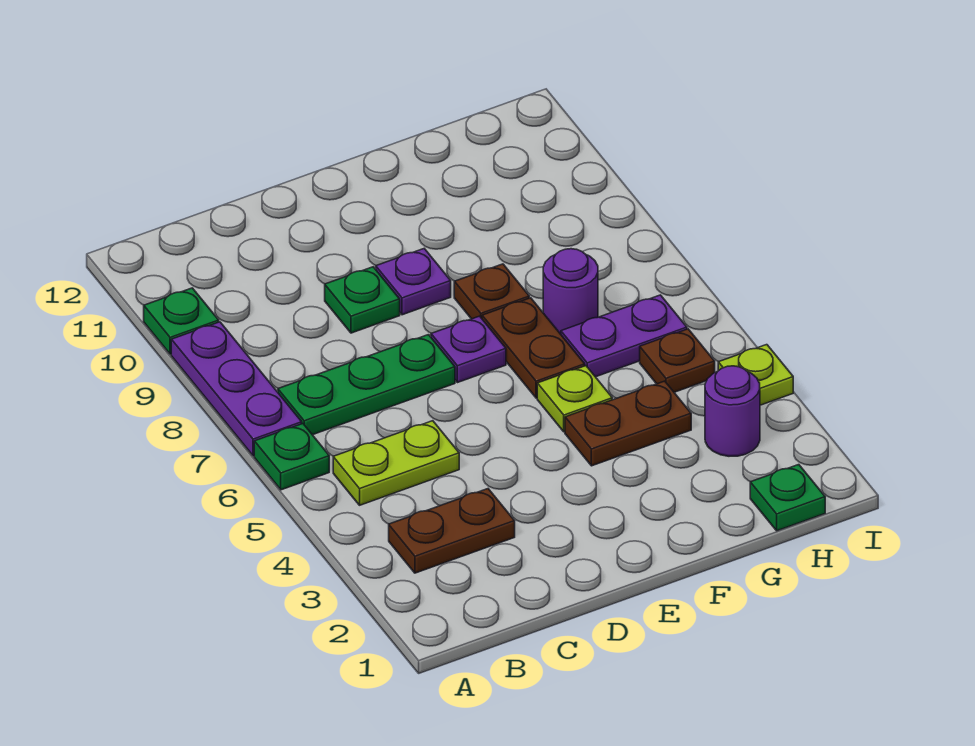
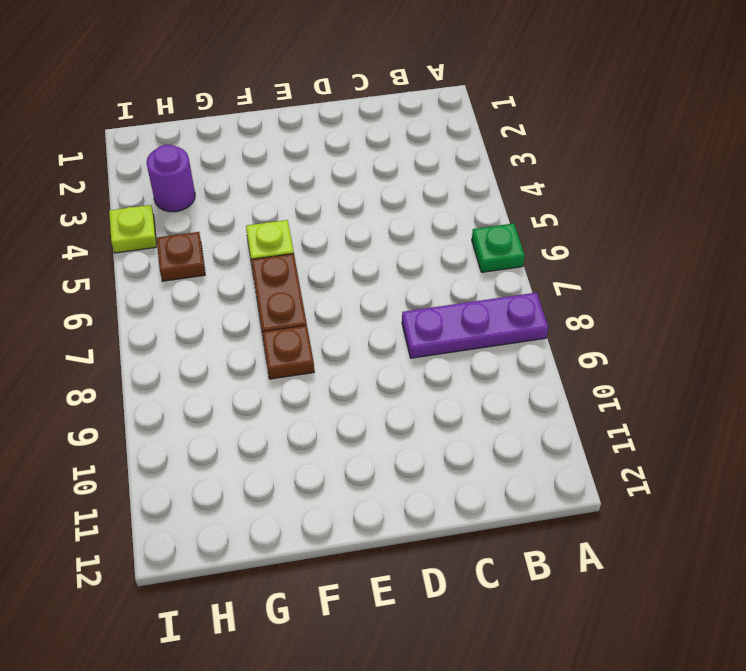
purple plate A8:C8 level 1 -> purple plate A7:A9 level 1
none -> green plate A10 level 1
none -> brown plate B3:C3 level 1
none -> lime plate B5:C5 level 1

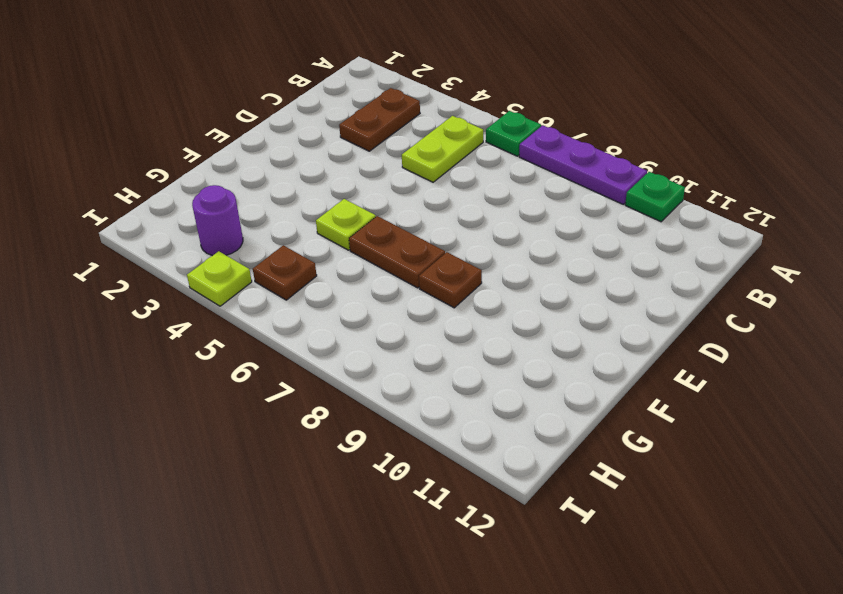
none -> green plate B7:D7 level 1
none -> green plate D9 level 1
none -> purple plate E7 level 1

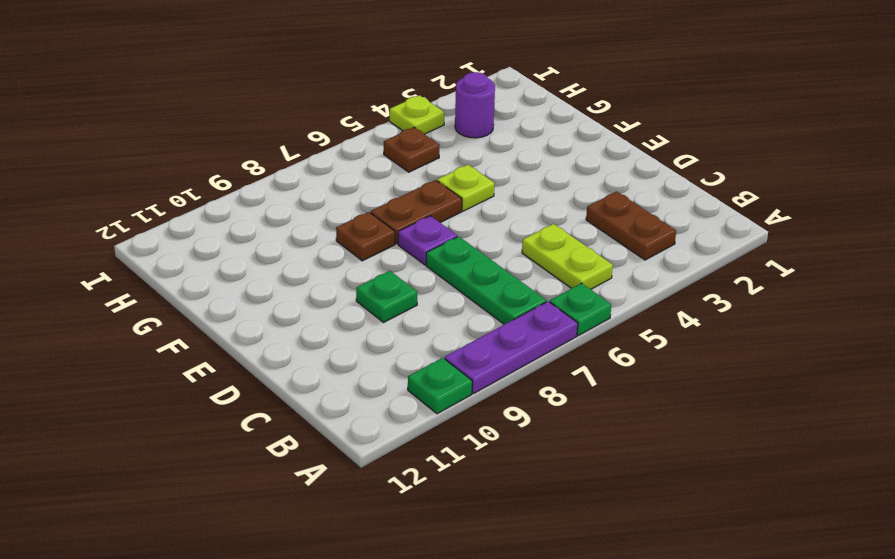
none -> purple plate E9 level 1
none -> brown plate F4:G4 level 1
none -> purple plate G6:H6 level 1

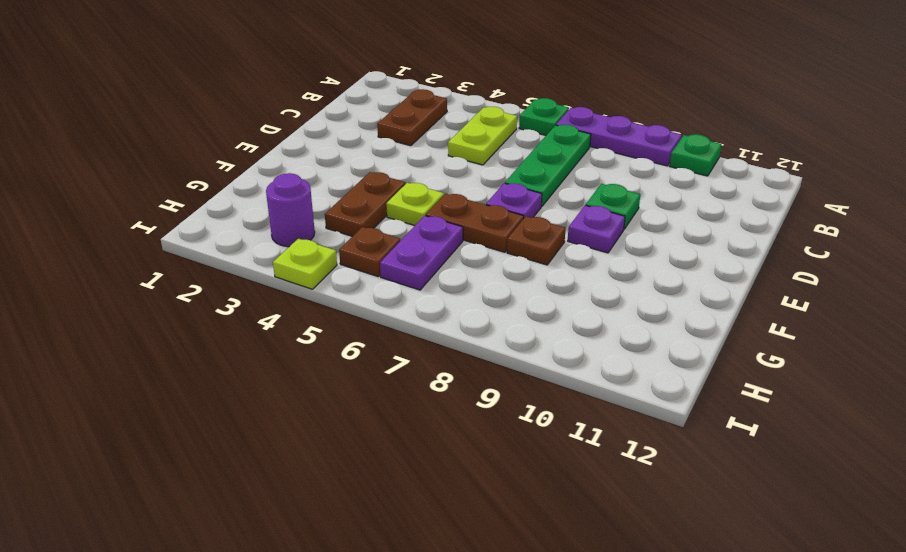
none -> purple round brick G7 level 1
none -> green plate H1 level 1

